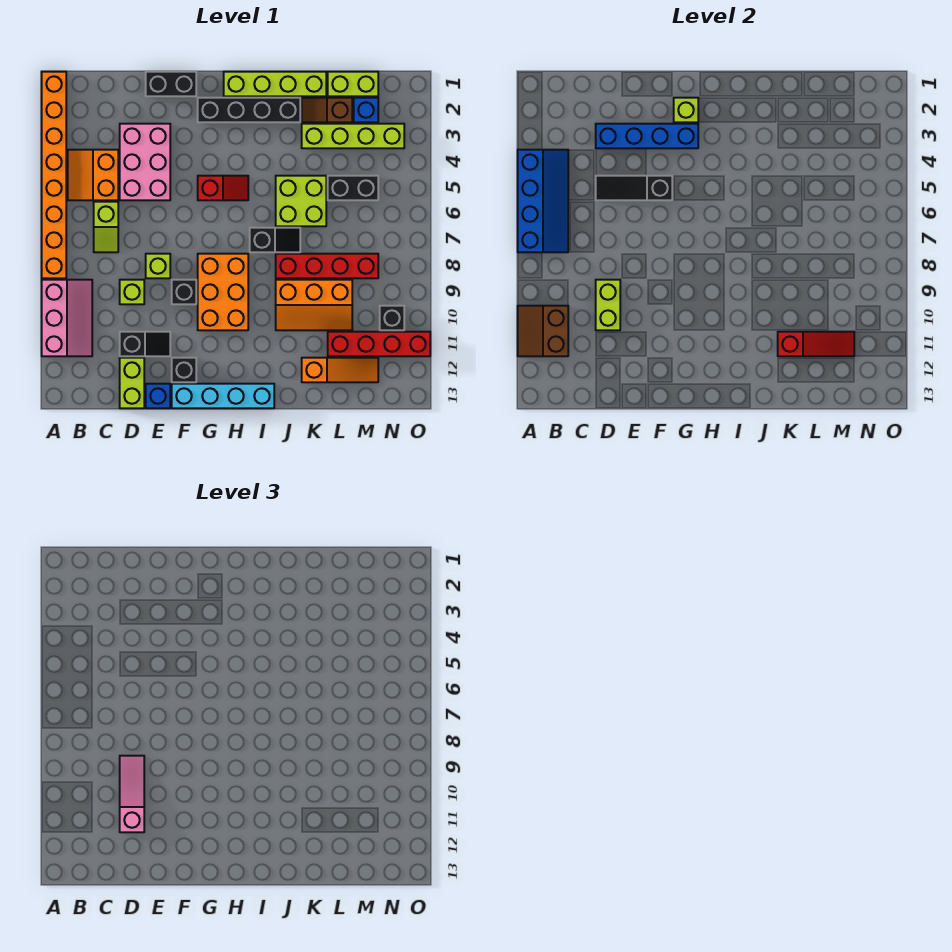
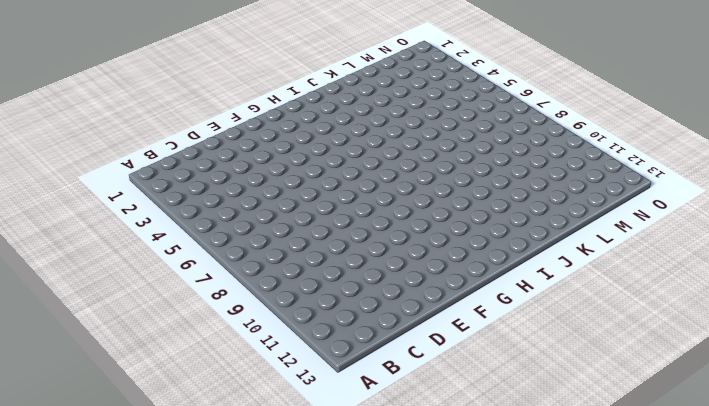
none -> orange brick A1:A8 level 1
none -> pink slope A9:B11 level 1 top A
none -> orange slope B4:C5 level 1 top C
none -> lime slope C6:C7 level 1 top 6

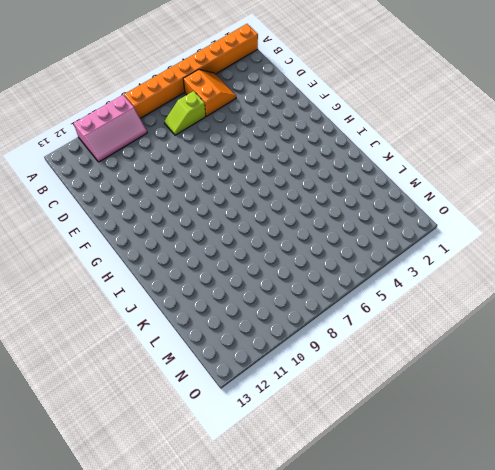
orange slope B4:C5 level 1 top 5 -> orange slope B4:C5 level 1 top C
none -> pink brick D3:E5 level 1
none -> lime brick D9 level 1
none -> black slope D11:E11 level 1 top D
none -> lime brick D12:D13 level 1

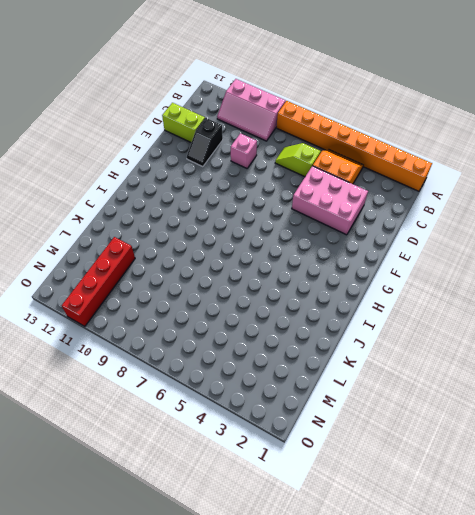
pink brick D9 level 1 -> lime brick D9 level 1
none -> black brick E1:F1 level 1
none -> lime brick E8 level 1
none -> blue brick E13 level 1
none -> black brick F9 level 1

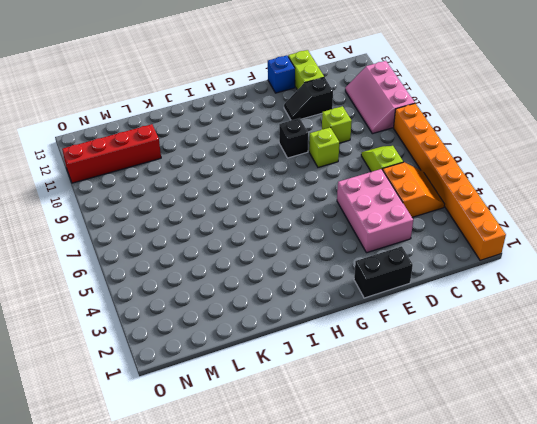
none -> black brick F12 level 1
none -> cyan brick F13:I13 level 1
none -> black brick G2:J2 level 1
none -> red slope G5:H5 level 1 top G

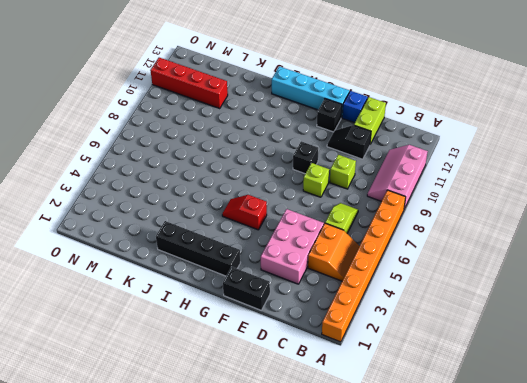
none -> orange brick G8:H10 level 1
none -> lime brick H1:K1 level 1
none -> black slope I7:J7 level 1 top I
none -> lime brick J5:K6 level 1

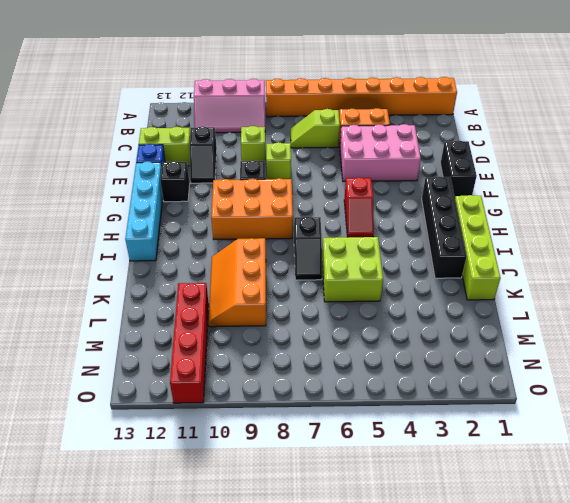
none -> red brick J8:M8 level 1
none -> brown slope K2:L2 level 1 top L
none -> lime brick K3:N3 level 1
none -> orange slope K12:M12 level 1 top K

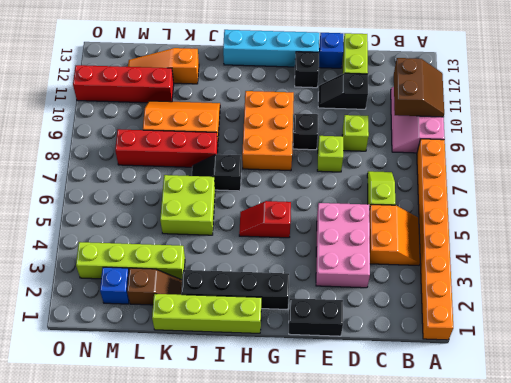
none -> lime brick L1:M1 level 1
none -> black brick L5:M5 level 1
none -> black brick N10 level 1
none -> blue slope A4:B7 level 2 top A

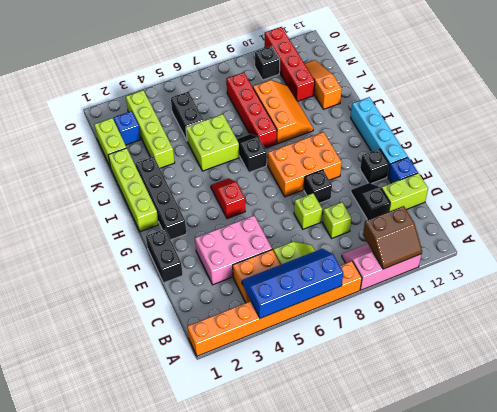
none -> brown slope K2:L2 level 1 top L
none -> blue brick D3:G3 level 2
none -> black slope D5:F5 level 2 top F
none -> lime brick D9:D10 level 2

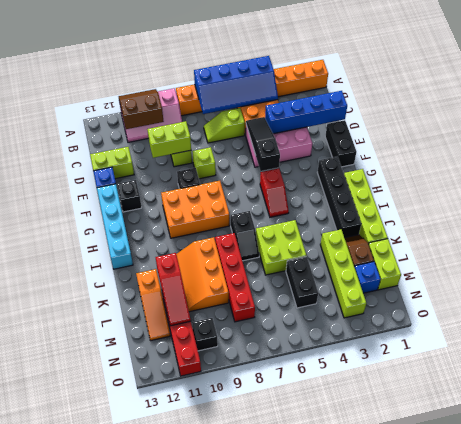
blue brick D1:D4 level 2 -> blue brick D3:G3 level 2
none -> black slope D11:E11 level 1 top D
none -> lime brick G2 level 2
none -> pink slope D9:D11 level 3 top 11

